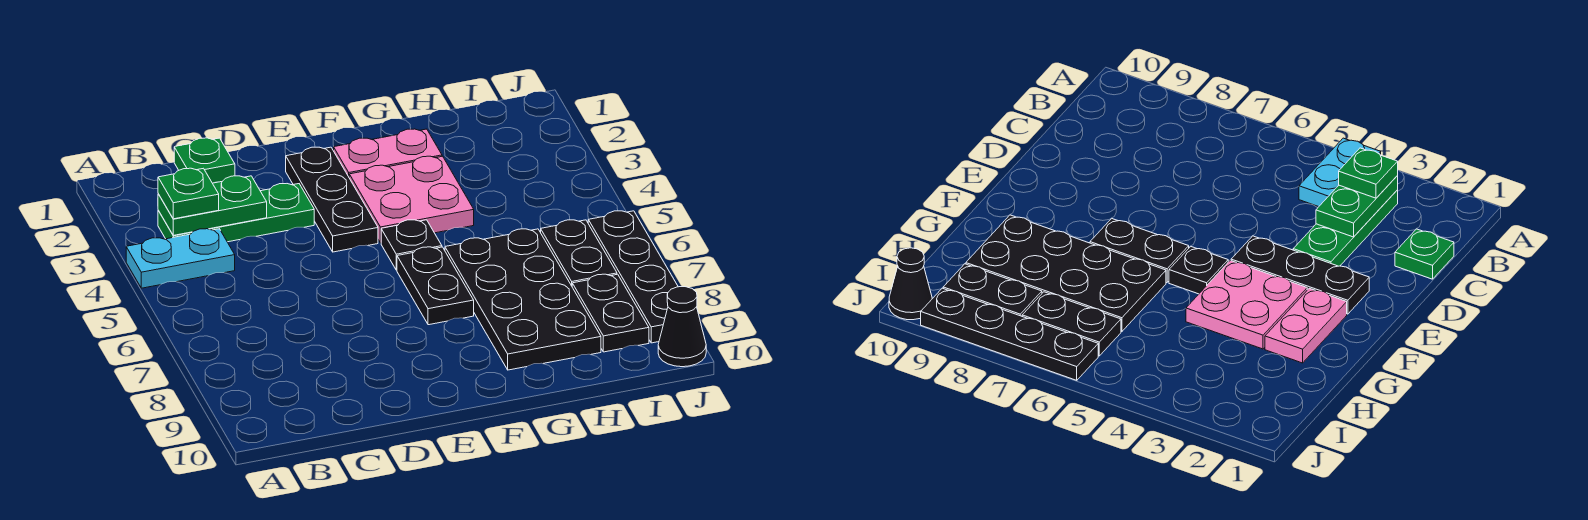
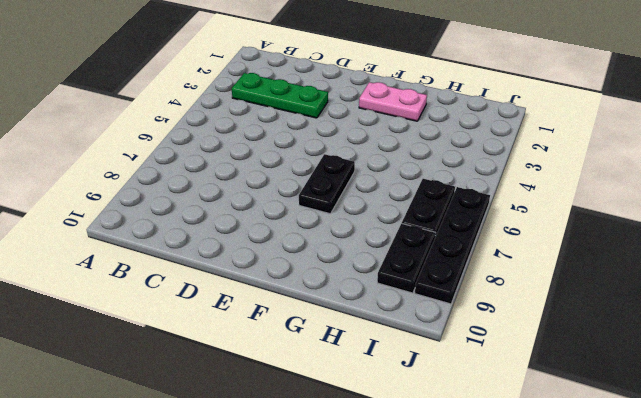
none -> cyan plate A4:B4 level 1
none -> green plate C1 level 1
none -> black plate E2:E4 level 1

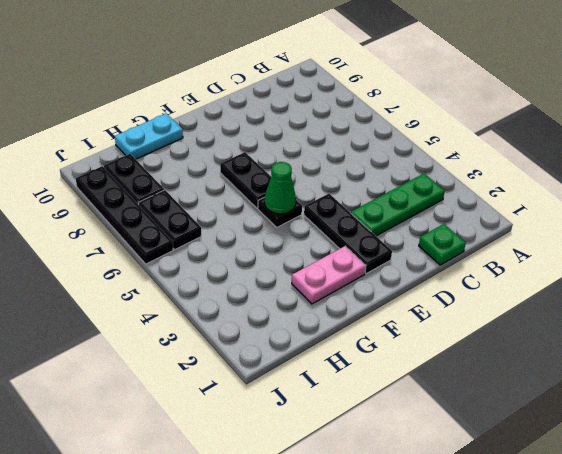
green cone F5 level 2 -> none
cyan plate G10:H10 level 1 -> cyan plate A4:B4 level 1
none -> pink plate F3:G4 level 1
none -> black plate G6:H9 level 1
none -> black cone J10 level 1

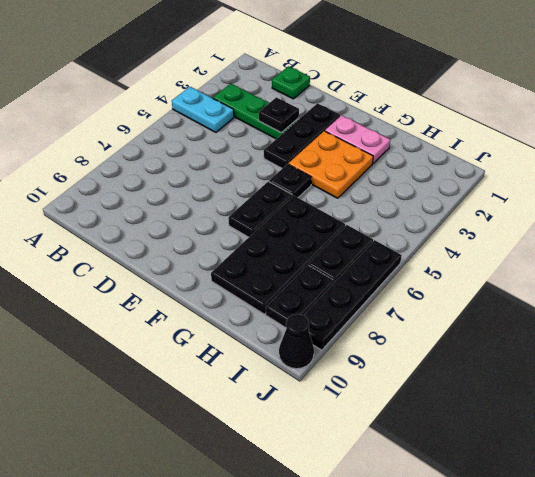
black plate D3 level 2 -> none
orange plate F3:G4 level 1 -> pink plate F3:G4 level 1
none -> green plate B3:C3 level 2
none -> green plate B3 level 3

